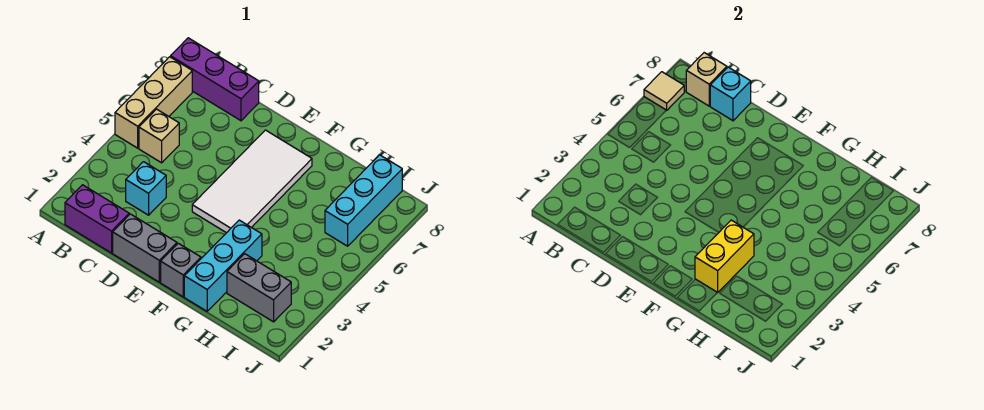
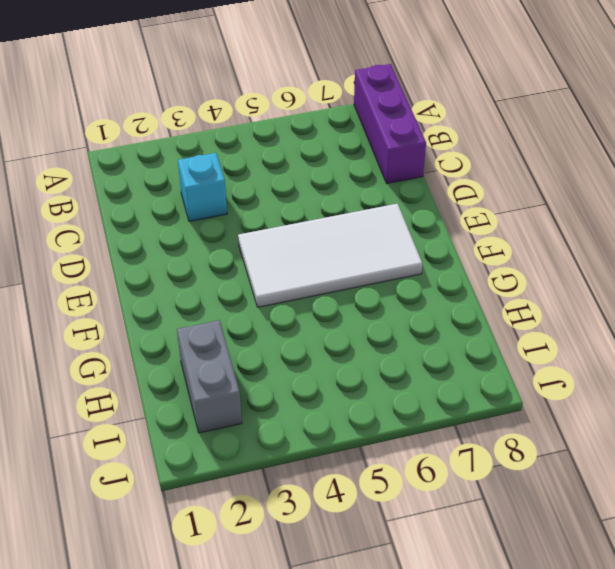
none -> tan brick A5:A7 level 1
none -> purple brick B1:C1 level 1
none -> tan brick B5 level 1

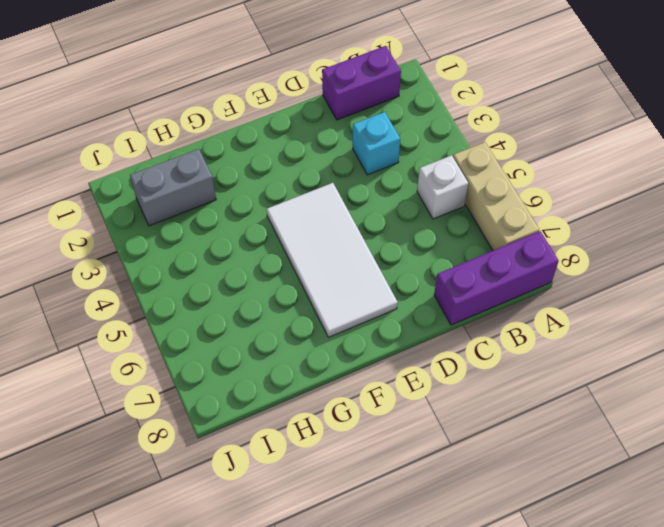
white brick B5 level 1 -> tan brick B5 level 1
none -> grey brick D1:E1 level 1
none -> grey brick F1 level 1
none -> cyan brick G1:G3 level 1

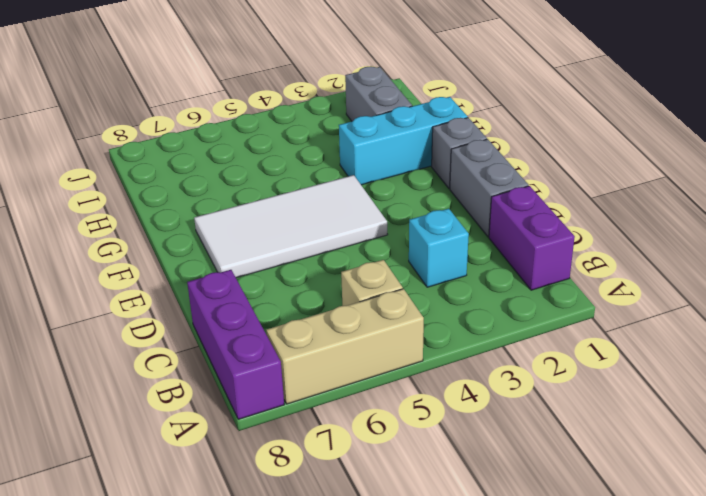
none -> cyan brick I6:I8 level 1
none -> tan tile A7 level 2
none -> tan brick B8 level 2

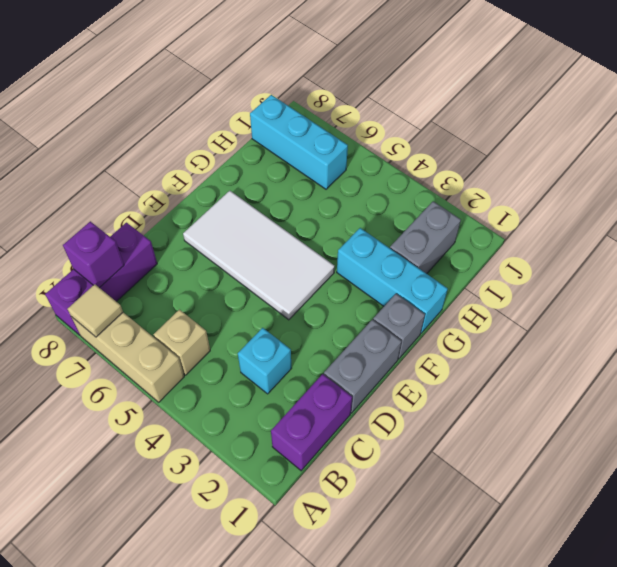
purple brick B8 level 2 -> tan brick B8 level 2
none -> cyan brick C8 level 2
none -> yellow brick G2:G3 level 2

